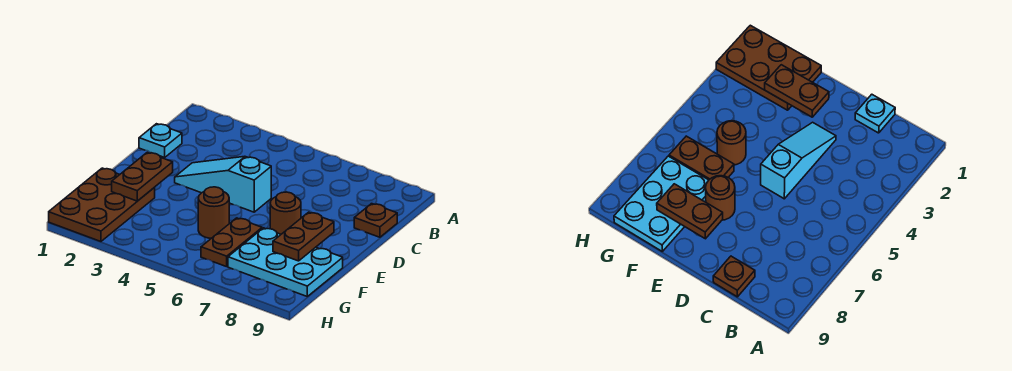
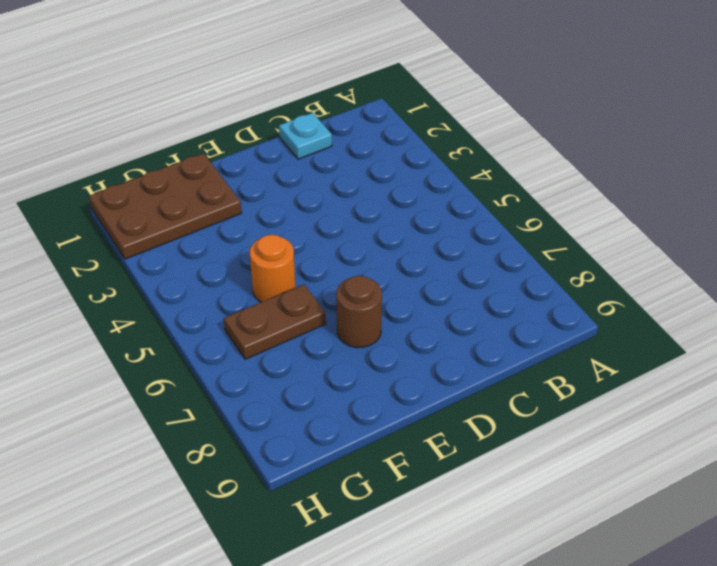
orange round brick F5 level 1 -> brown round brick F5 level 1
none -> brown plate C9 level 1
none -> cyan slope D3:D5 level 1 top 5

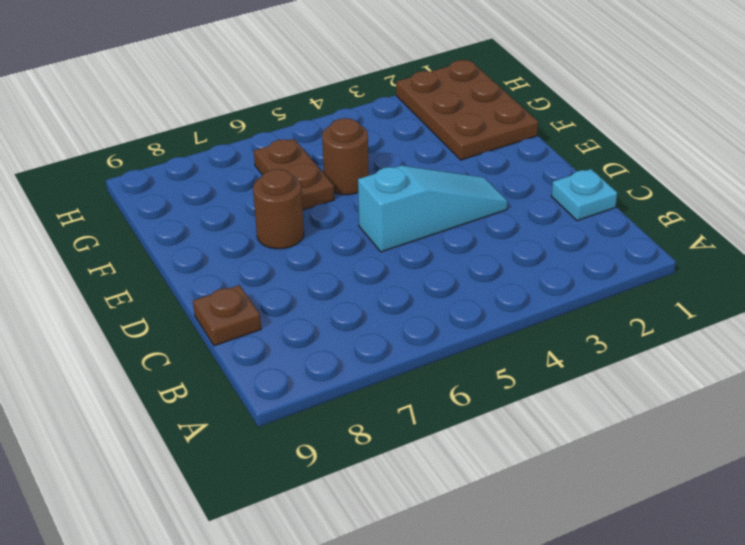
none -> cyan plate F7:G9 level 1
none -> brown plate E2:F2 level 2

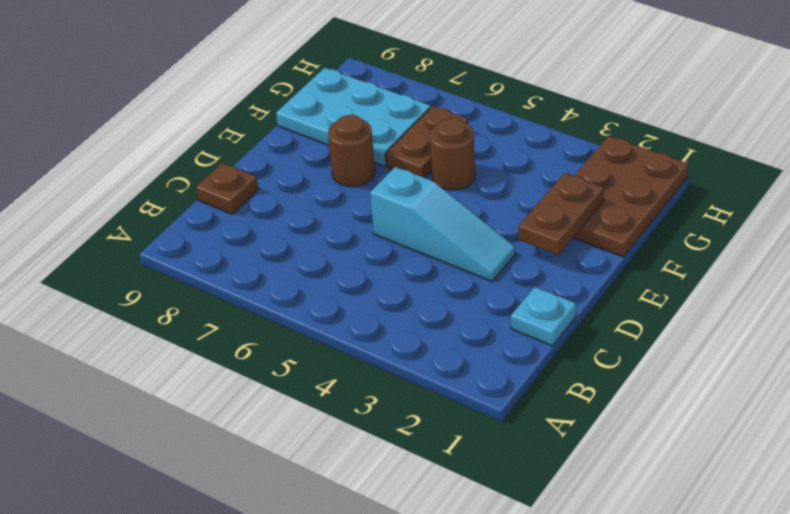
none -> brown plate E8:F8 level 2

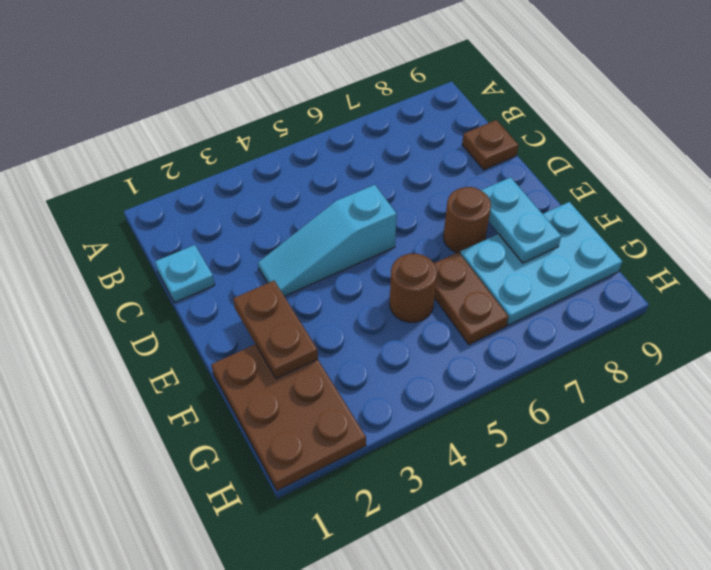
cyan plate E8:F8 level 2 -> brown plate E8:F8 level 2

